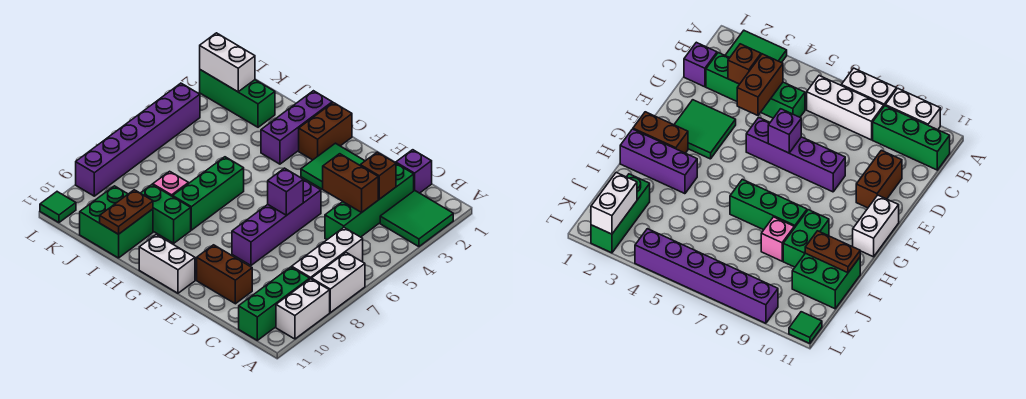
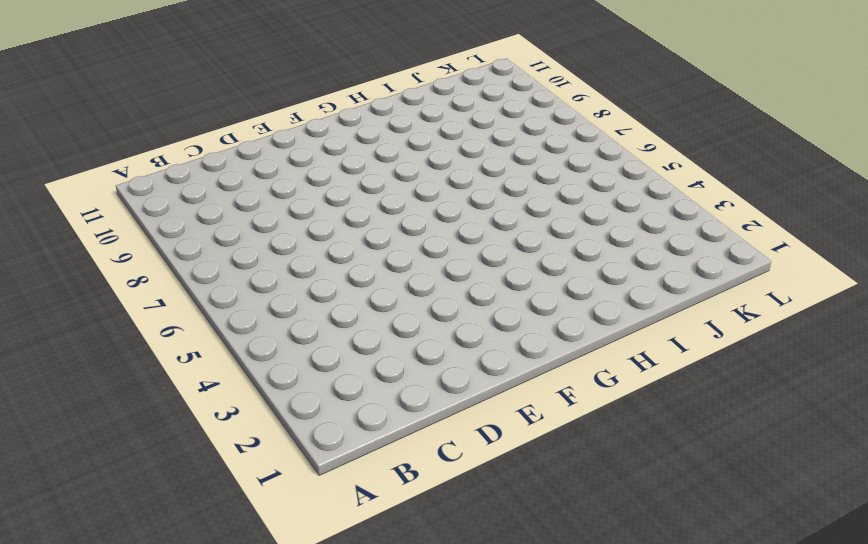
none -> green tile A2:B3 level 1
none -> white brick A7:A8 level 1
none -> white brick A9:A10 level 1

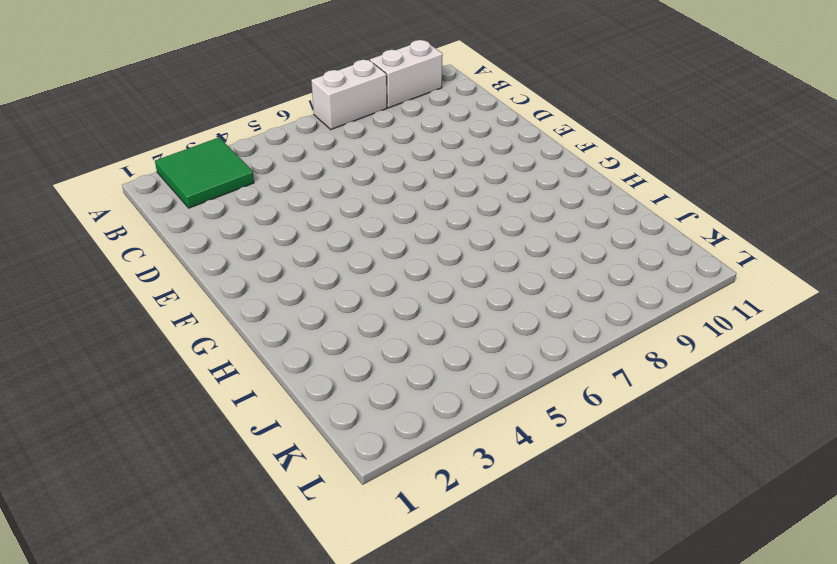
none -> white brick B6:B8 level 1
none -> green brick B9:B11 level 1
none -> purple brick C1 level 1

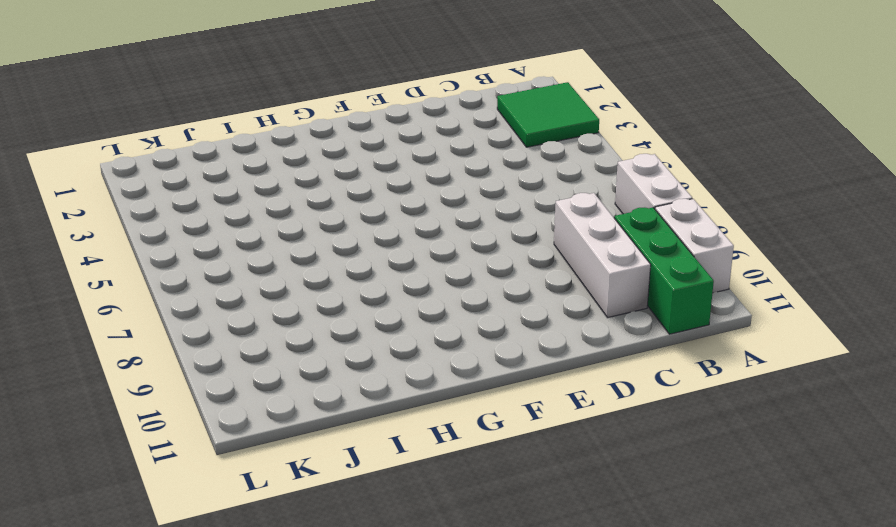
white brick C8:C10 level 1 -> white brick B6:B8 level 1
none -> purple brick C1 level 1
none -> green brick C2:C5 level 1
none -> brown brick D10:E10 level 1

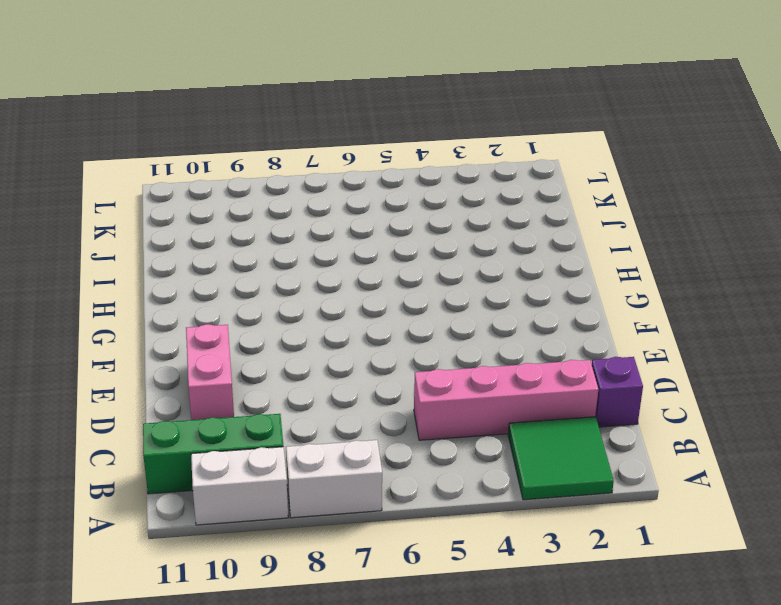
pink brick C2:C5 level 1 -> green brick C2:C5 level 1
pink brick D10:E10 level 1 -> brown brick D10:E10 level 1
none -> white brick B6:B8 level 1
none -> green tile E2:F3 level 1
none -> purple brick E5:E8 level 1

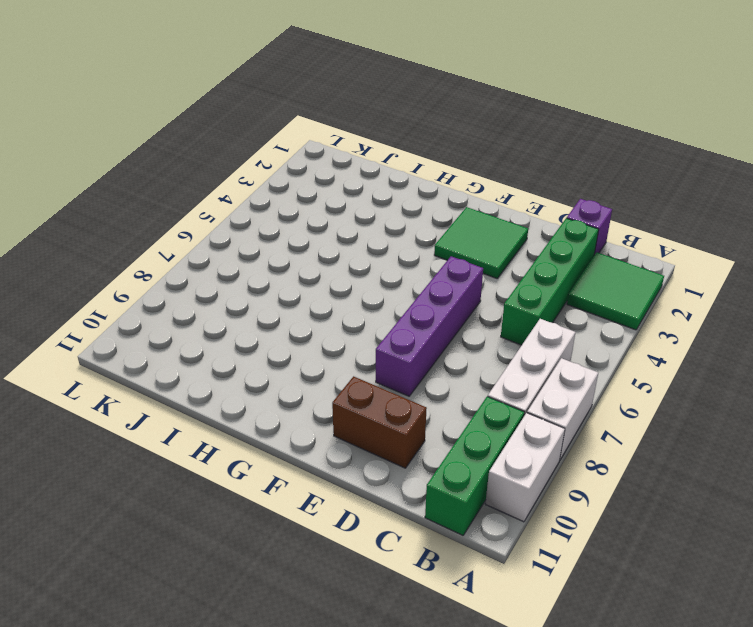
none -> white brick F11:G11 level 1
none -> brown brick G1:G2 level 1
none -> purple brick H1:H3 level 1

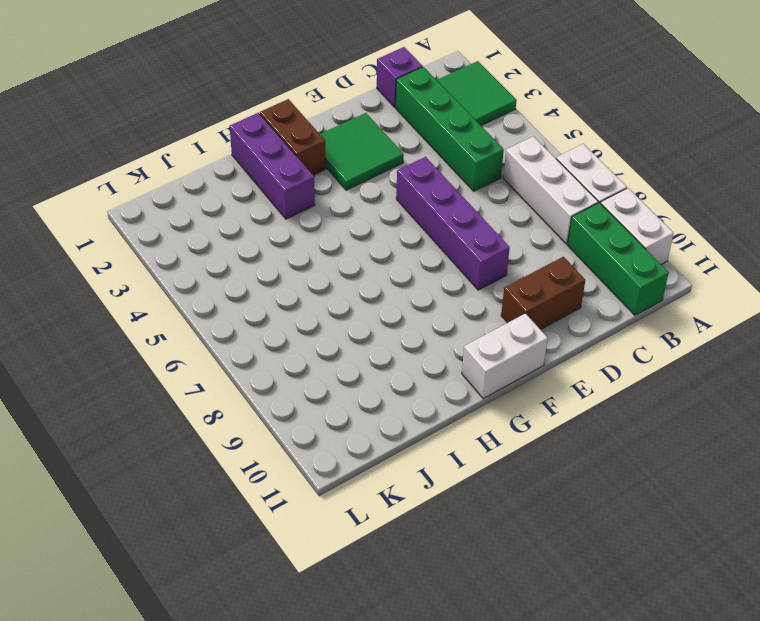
none -> green brick H6:H8 level 1
none -> green brick H9:I9 level 1
none -> pink brick I8 level 1

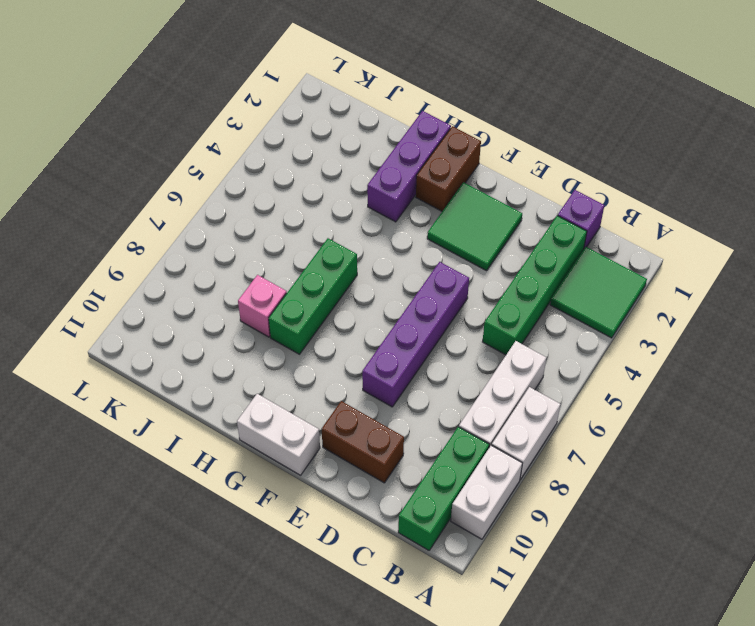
none -> green brick H9:I9 level 1
none -> green brick I10:J11 level 1
none -> green brick J2:L2 level 1

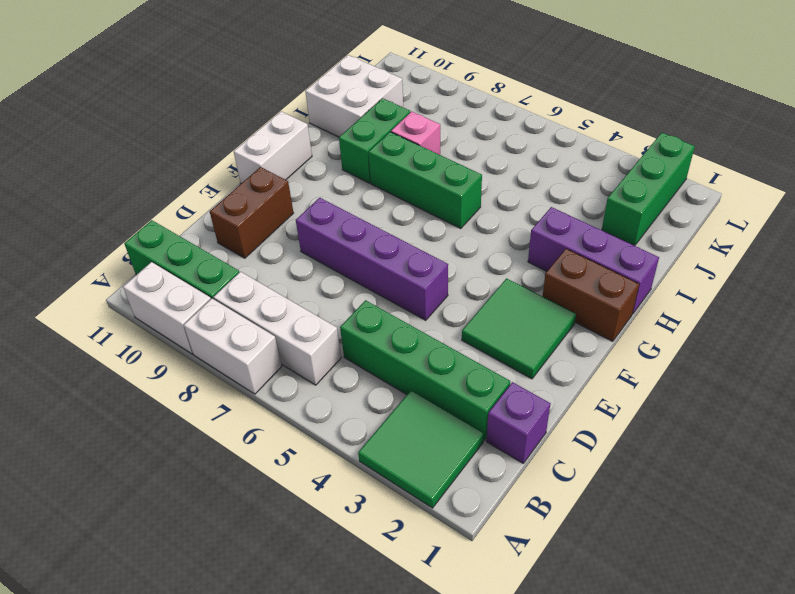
white brick I10:J11 level 1 -> green brick I10:J11 level 1
none -> purple brick L4:L9 level 1
none -> green tile L11 level 1
none -> brown brick C3 level 2

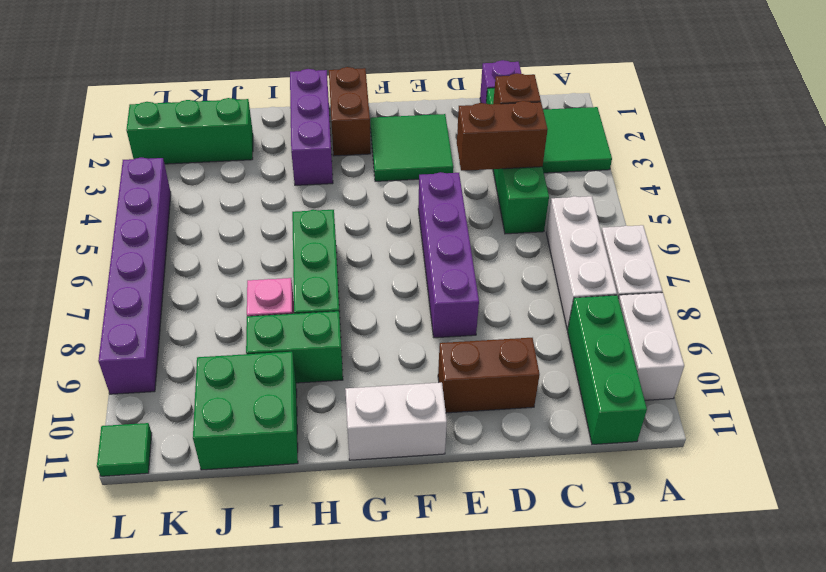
none -> purple brick E6 level 2
none -> brown plate I10:I11 level 2
none -> white brick K2:L2 level 2

